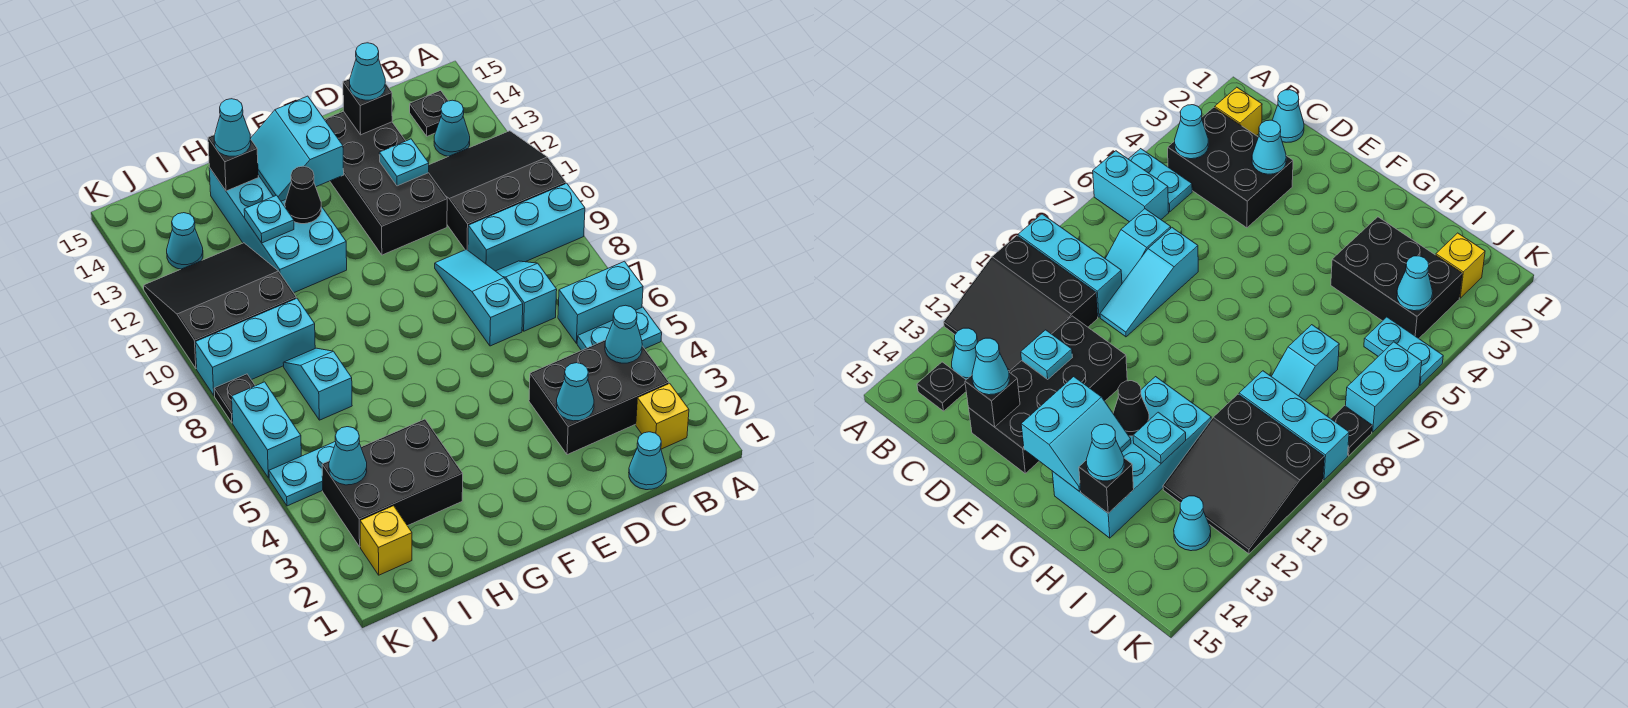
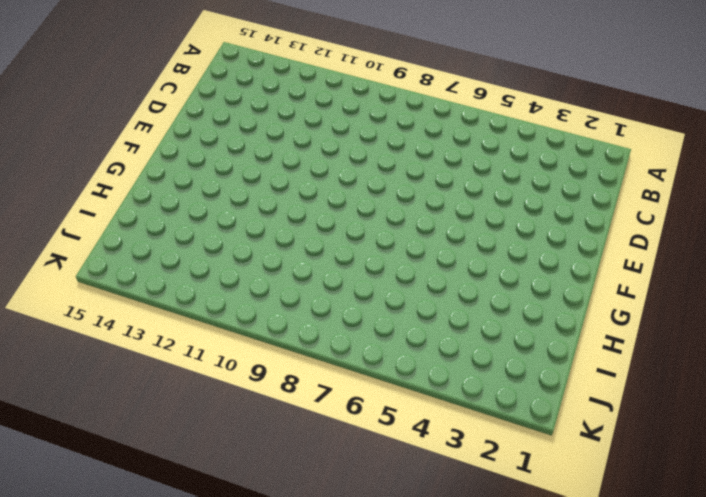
none -> cyan plate A5:B5 level 1
none -> cyan brick A6:B6 level 1
none -> cyan brick A9:C9 level 1
none -> black slope A10:C12 level 1 top 10

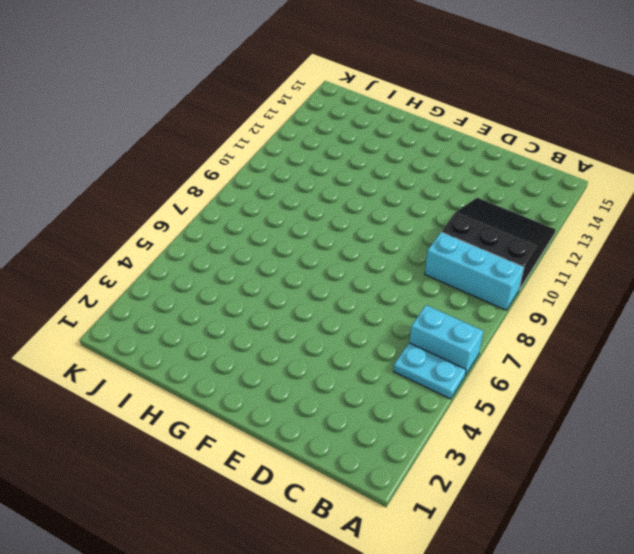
none -> yellow brick B2 level 1
none -> black brick B3:D4 level 1
none -> cyan cone B13 level 1
none -> black plate B14 level 1

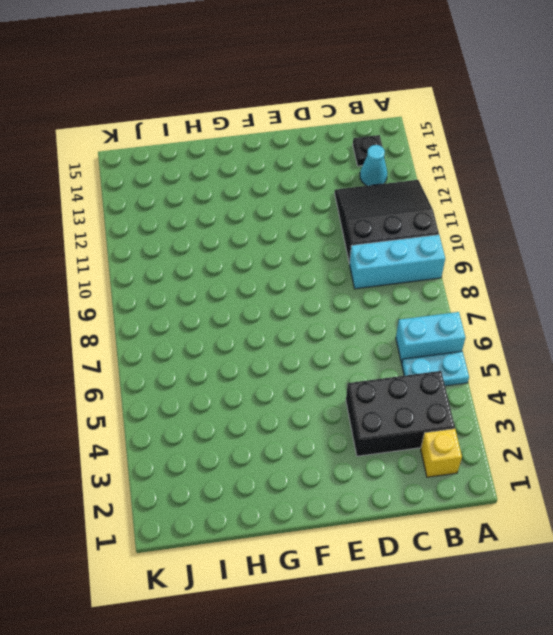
none -> cyan cone C1 level 1
none -> cyan slope C7:C8 level 1 top 7
none -> cyan slope D7:D9 level 1 top 7
none -> black brick D11:E14 level 1

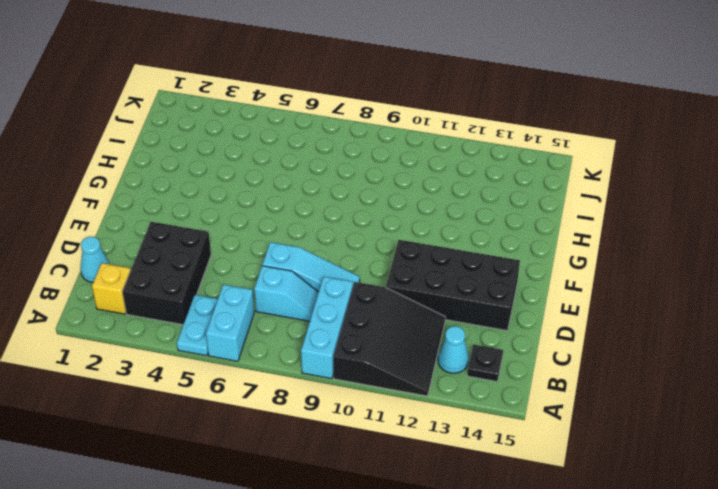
none -> cyan brick G11:H14 level 1
none -> black brick H3:J4 level 1
none -> cyan slope I7:I8 level 1 top 7
none -> cyan brick I9:K9 level 1

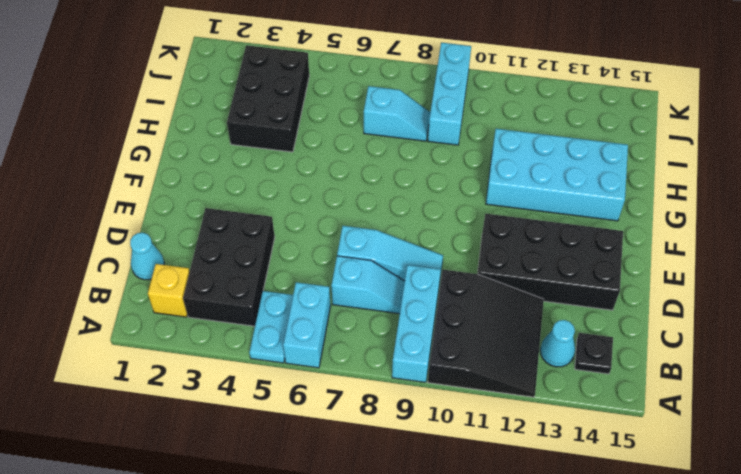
none -> black slope I10:K12 level 1 top 10
none -> yellow brick J2 level 1
none -> cyan plate J5:K5 level 1
none -> cyan cone J13 level 1

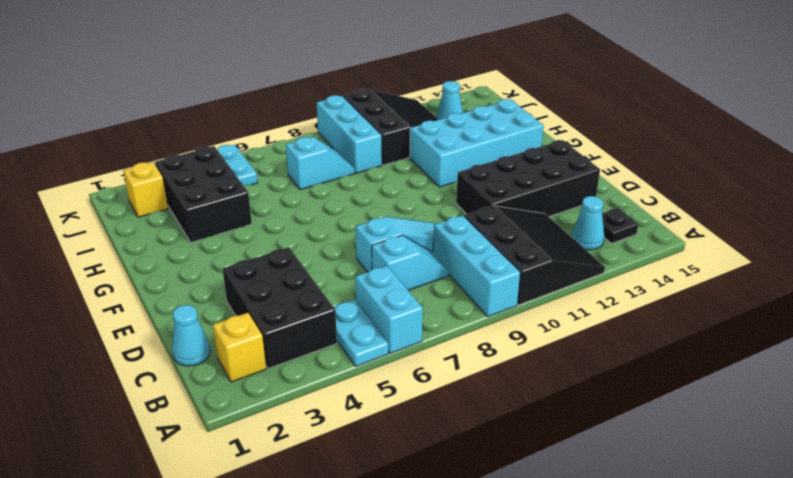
none -> cyan brick K6:K7 level 1
none -> black plate K8 level 1
none -> cyan cone B4 level 2
none -> cyan cone D3 level 2

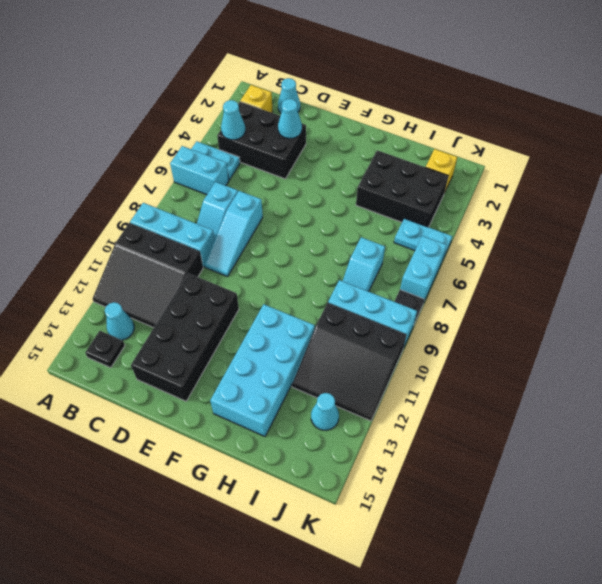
none -> cyan plate D12 level 2
none -> black brick D14 level 2
none -> cyan slope F13:G14 level 2 top F
none -> black cone G12 level 2

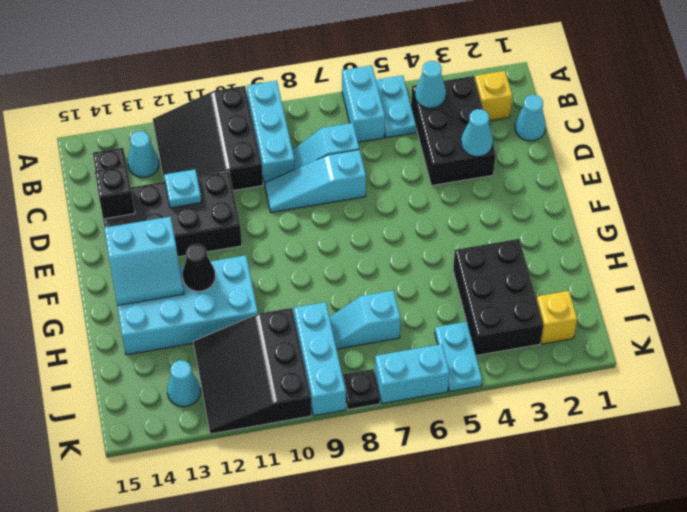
none -> cyan plate H12 level 2
none -> black brick H14 level 2
none -> cyan cone J4 level 2
none -> cyan cone D14 level 3

